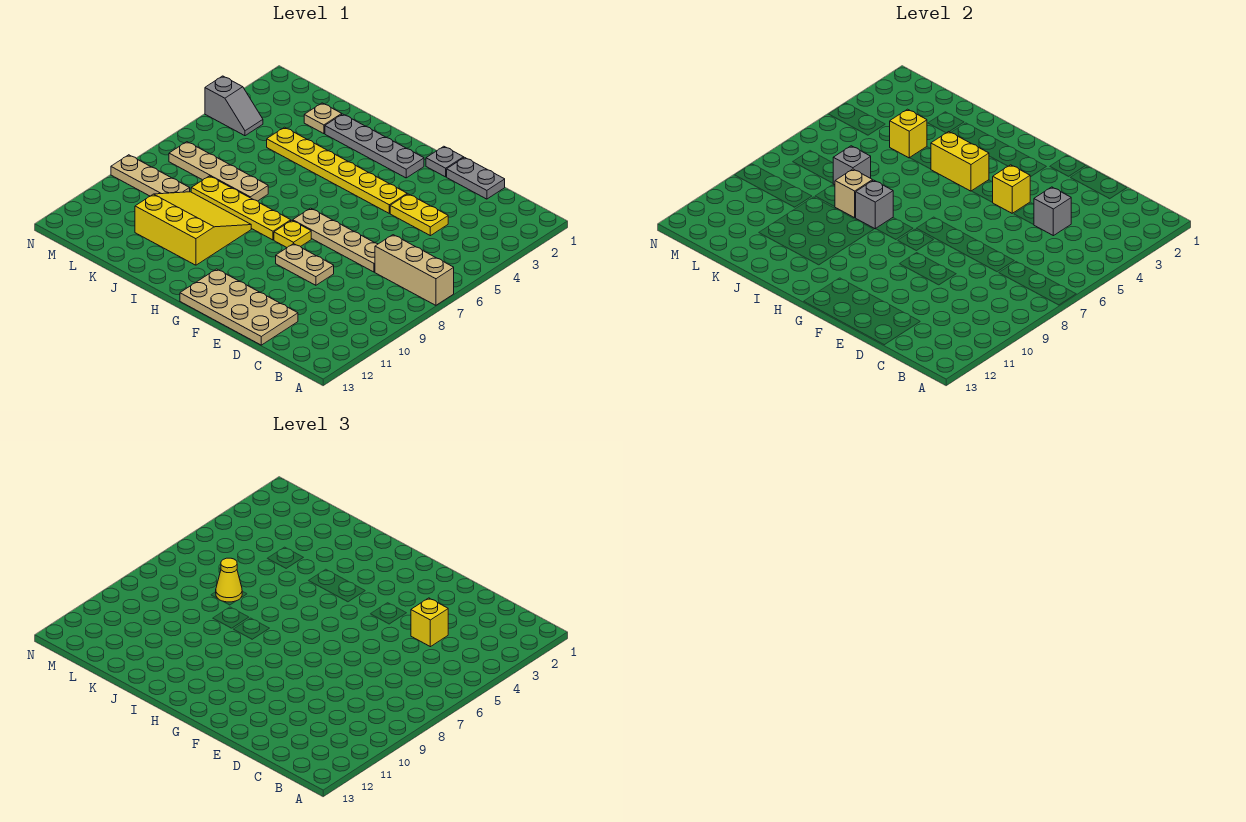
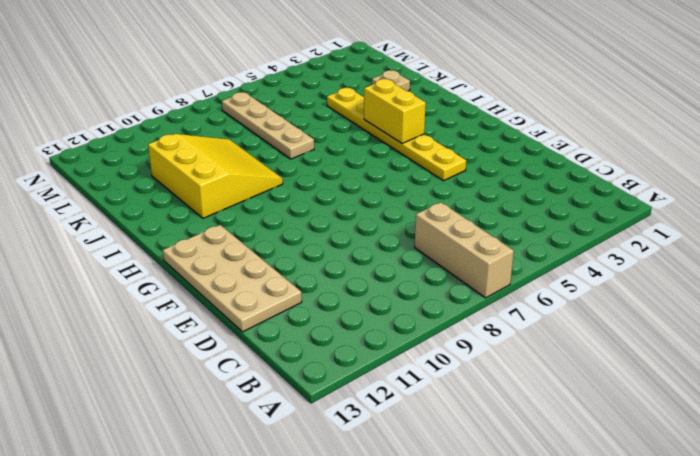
none -> grey plate D1:E1 level 1
none -> yellow plate D4:E4 level 1
none -> tan plate D7:G7 level 1

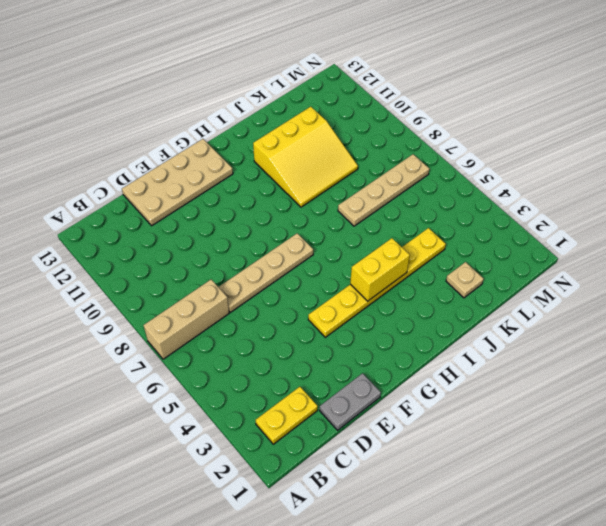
yellow plate B2:C2 level 1 -> yellow plate D4:E4 level 1
none -> tan plate E9:F9 level 1
none -> grey plate F1 level 1
none -> grey plate G2:J2 level 1

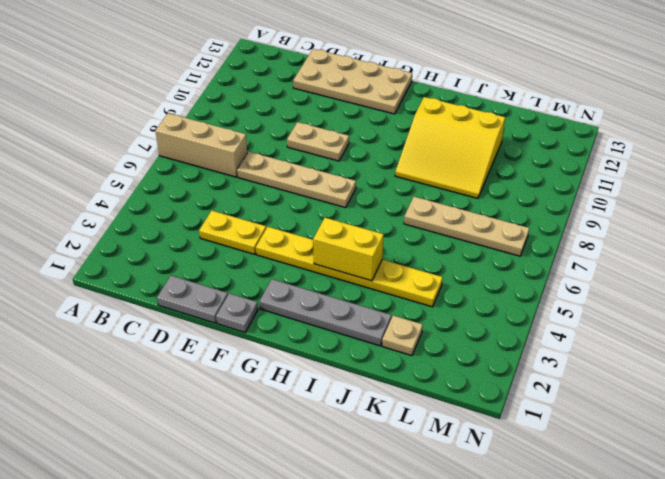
none -> yellow plate G8 level 1
none -> yellow plate H8:K8 level 1
none -> tan plate L9:N9 level 1

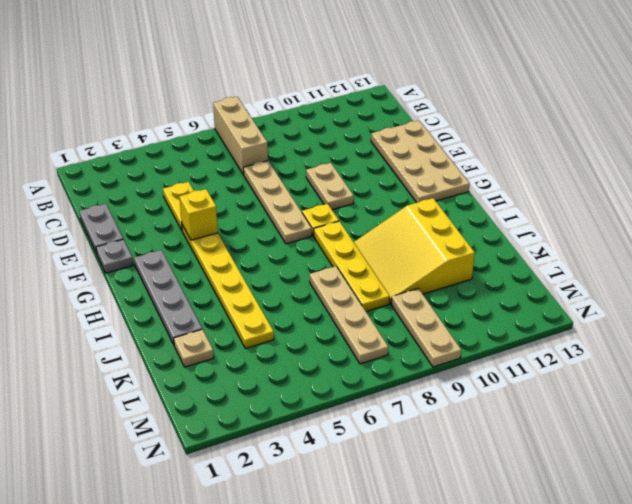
none -> grey slope M4:N4 level 1 top N
none -> grey brick D4 level 2
none -> yellow brick H4:I4 level 2

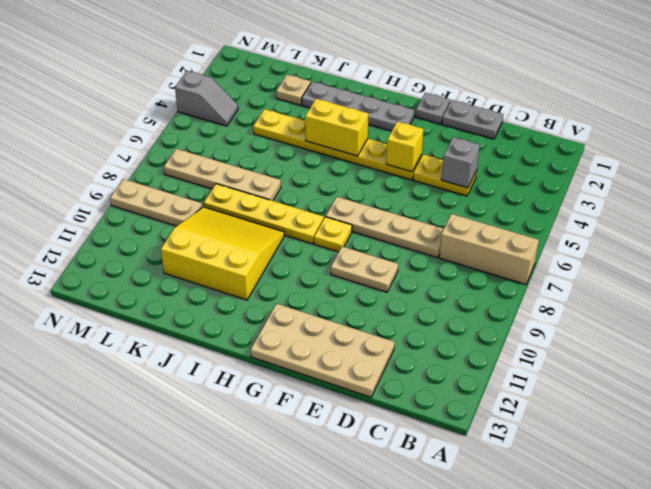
none -> grey brick I8 level 2
none -> tan brick J8 level 2
none -> yellow brick K4 level 2

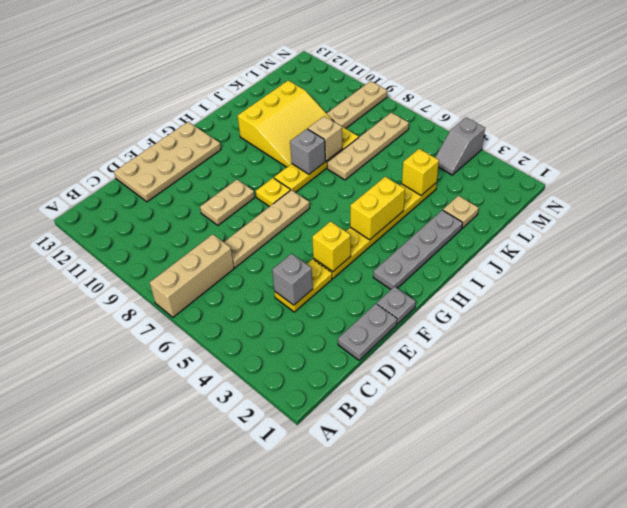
none -> grey brick K7 level 2
none -> yellow brick D4 level 3
none -> yellow cone K7 level 3

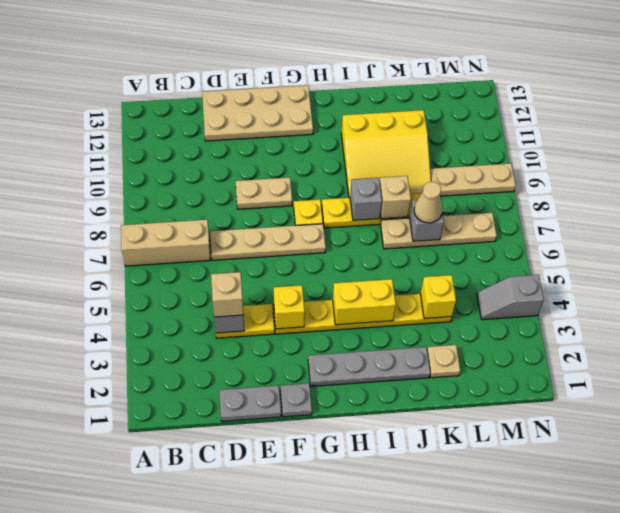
tan brick D4 level 3 -> yellow brick D4 level 3
tan cone K7 level 3 -> yellow cone K7 level 3

